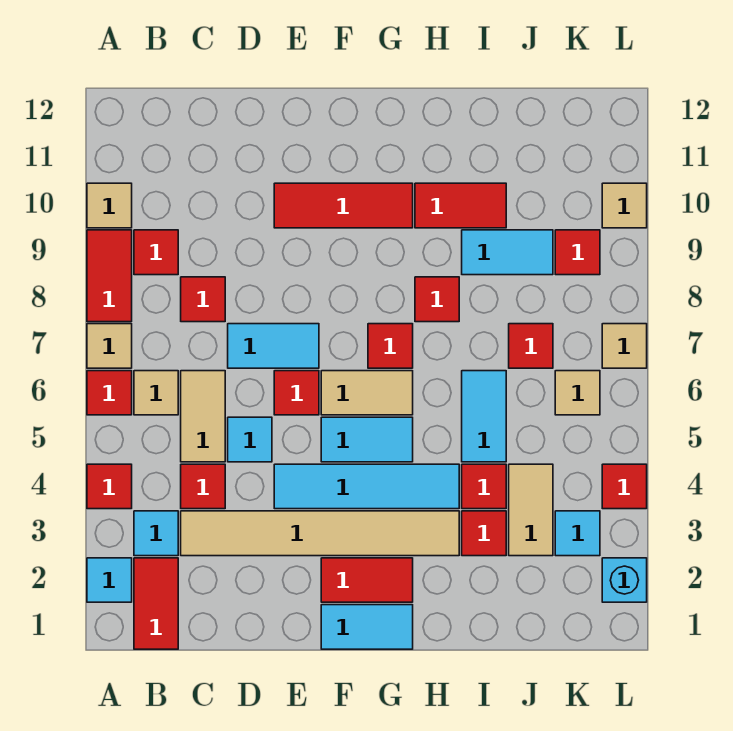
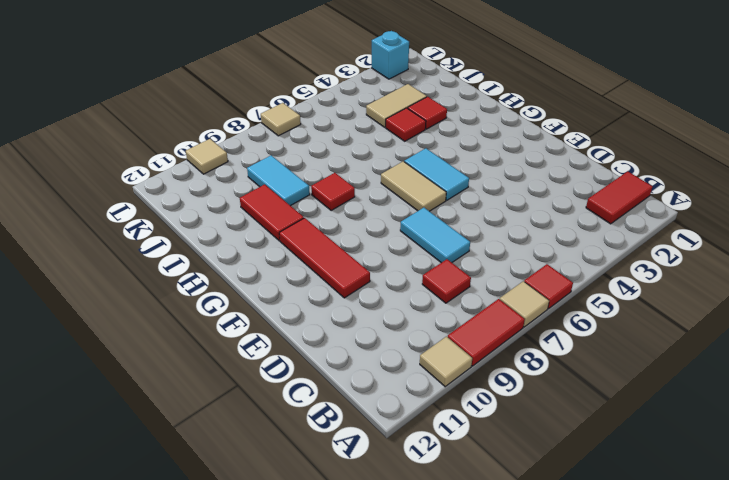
none -> cyan tile A2 level 1
none -> red tile A4 level 1
none -> cyan tile B3 level 1
none -> tan tile B6 level 1

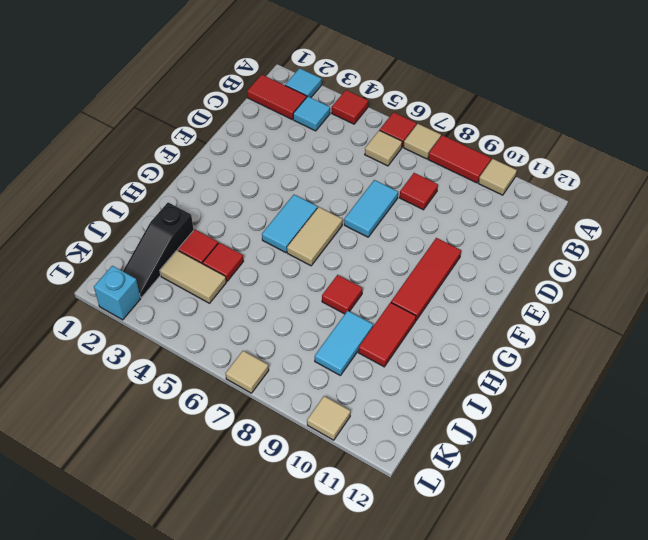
black slope I2:K2 level 1 top I -> none
none -> red tile B9 level 1
none -> tan tile C3:H3 level 1
none -> red tile C4 level 1
none -> tan tile C5:C6 level 1

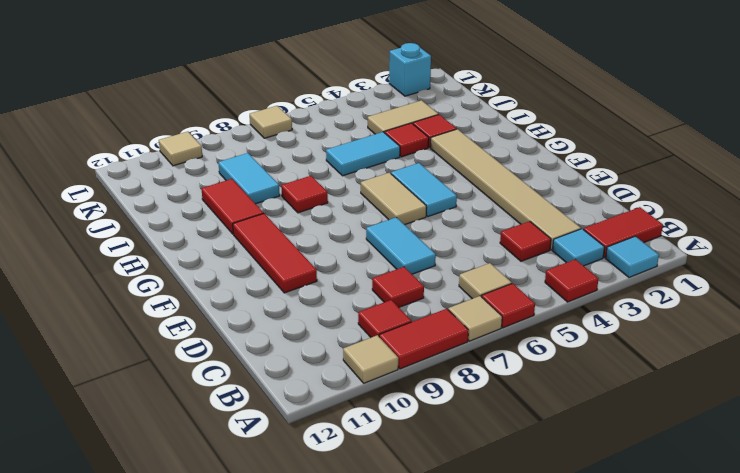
none -> tan tile C5:C6 level 1
none -> cyan tile D5 level 1
none -> cyan tile E4:H4 level 1
none -> red tile E6 level 1

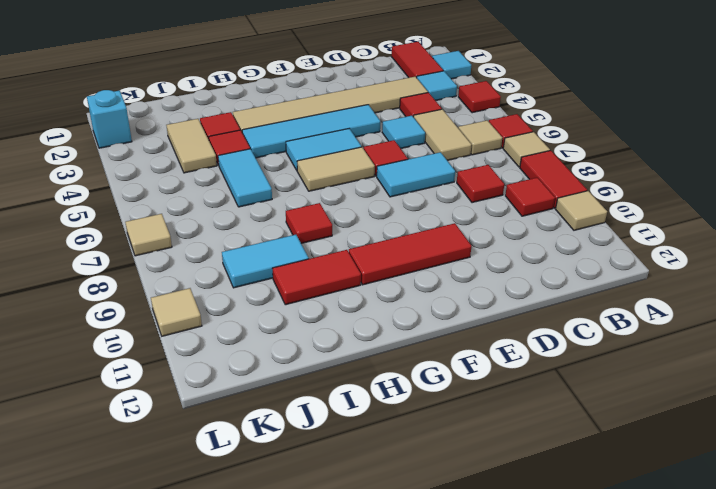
none -> cyan tile F1:G1 level 1
none -> red tile F2:G2 level 1
none -> red tile G7 level 1
none -> red tile J7 level 1

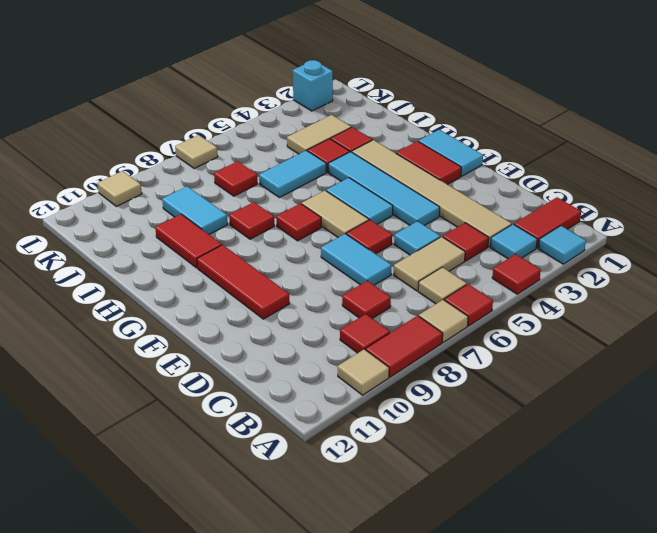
none -> cyan tile K3 level 1
none -> tan tile K6 level 1
none -> red tile K9 level 1
none -> red tile L4 level 1

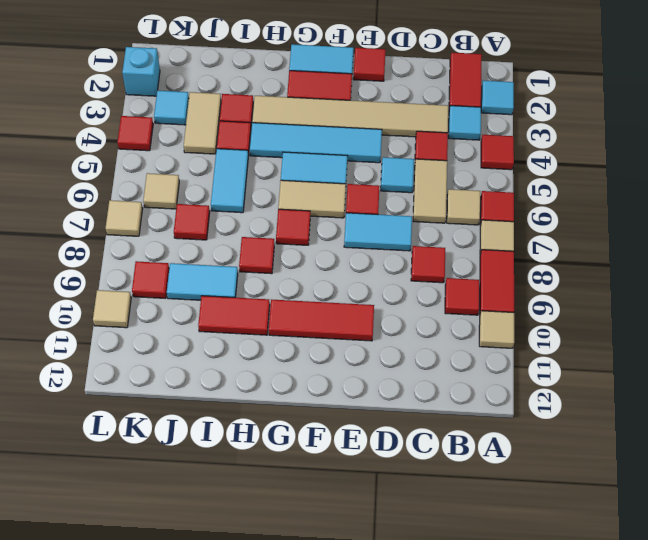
red tile E1 level 1 -> none

